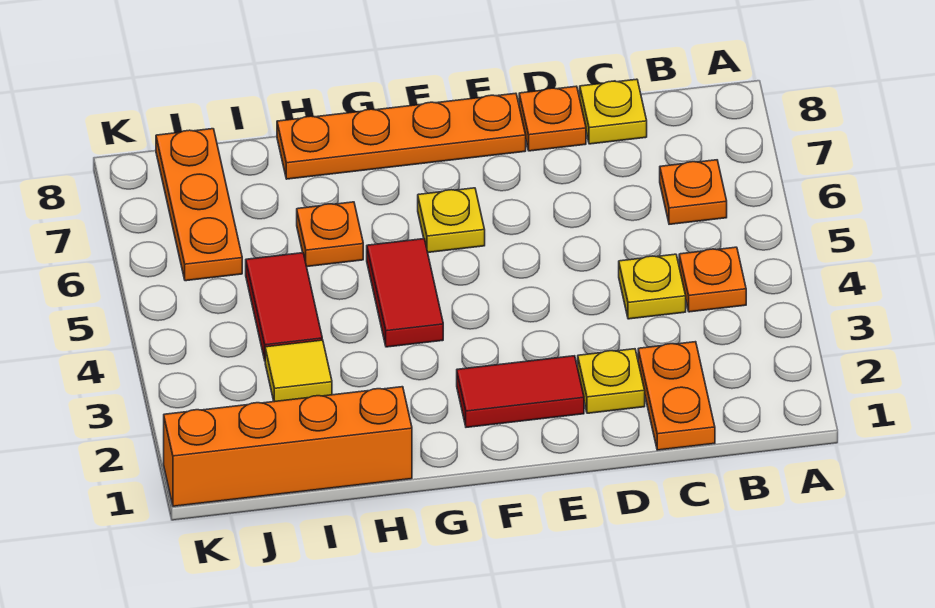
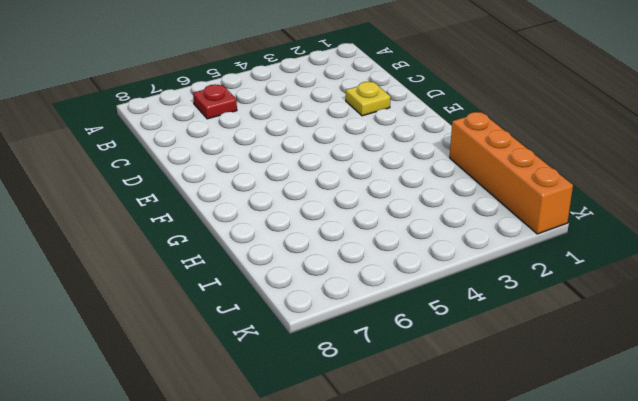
red plate B6 level 1 -> orange plate B6 level 1
none -> orange plate B4 level 1
none -> orange plate C1:C2 level 1
none -> yellow plate C4 level 1

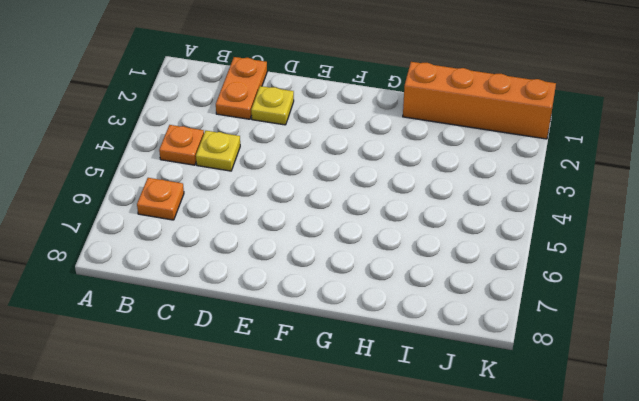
none -> yellow plate C8 level 1
none -> orange plate D8 level 1
none -> red tile E2:F2 level 1

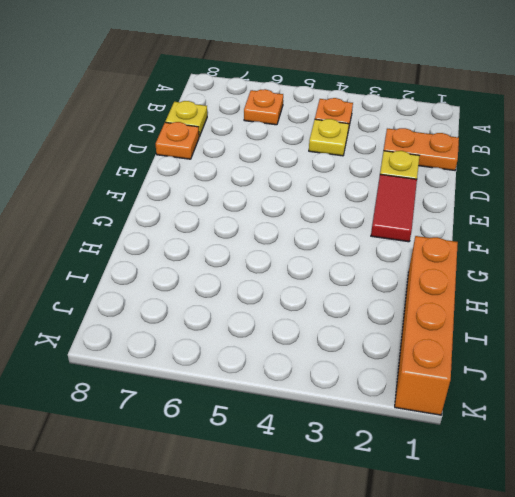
none -> orange plate E8:H8 level 1
none -> yellow plate F6 level 1
none -> red tile G4:G5 level 1

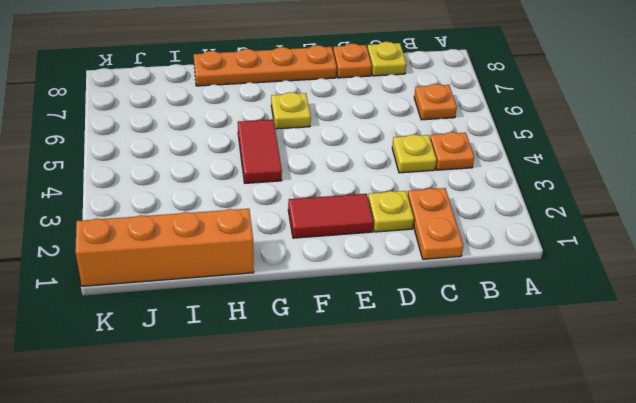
none -> orange plate H6 level 1
none -> yellow tile I3 level 1
none -> red tile I4:I5 level 1

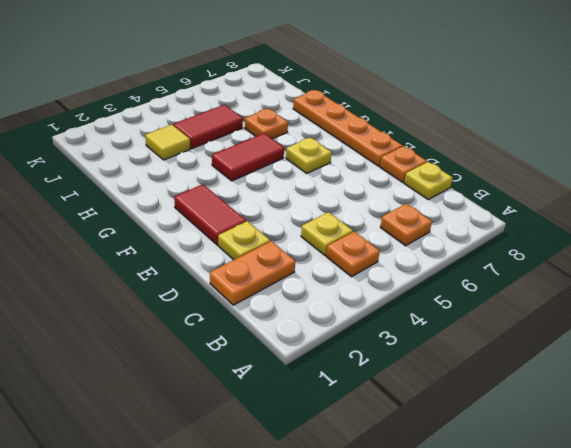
none -> orange brick H1:K1 level 1
none -> orange plate J6:J8 level 1

